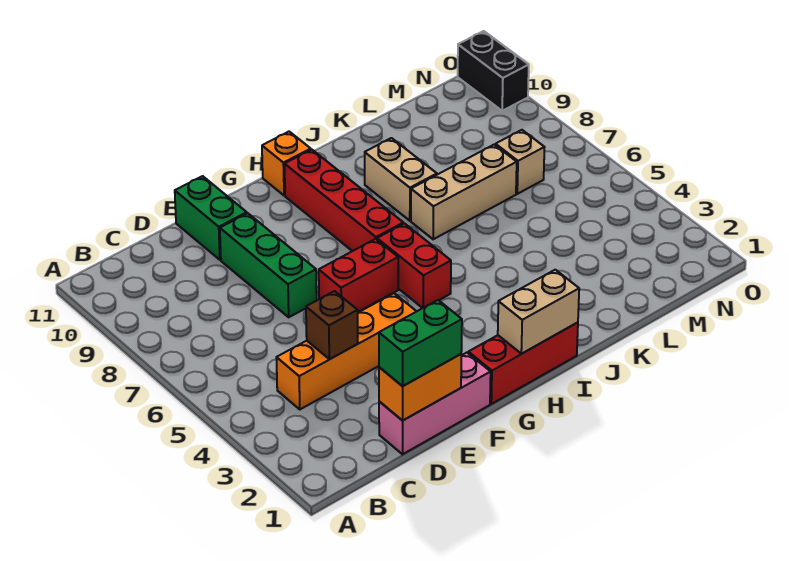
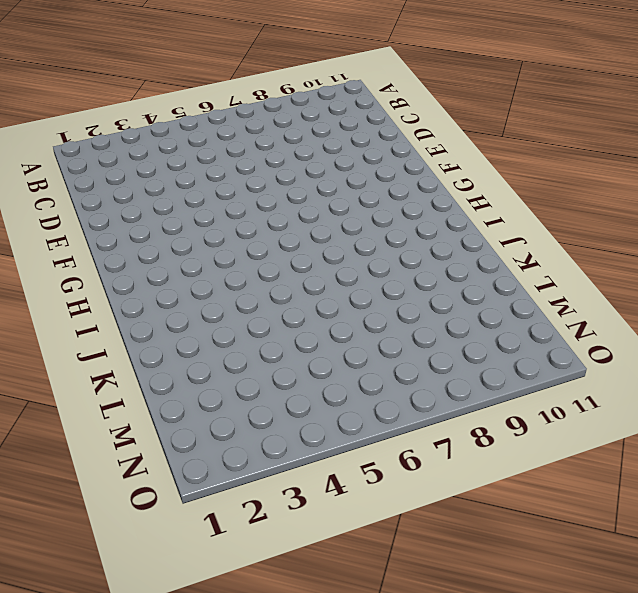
none -> orange brick C4:F4 level 1
none -> pink brick D1:F1 level 1
none -> green brick E7:E9 level 1

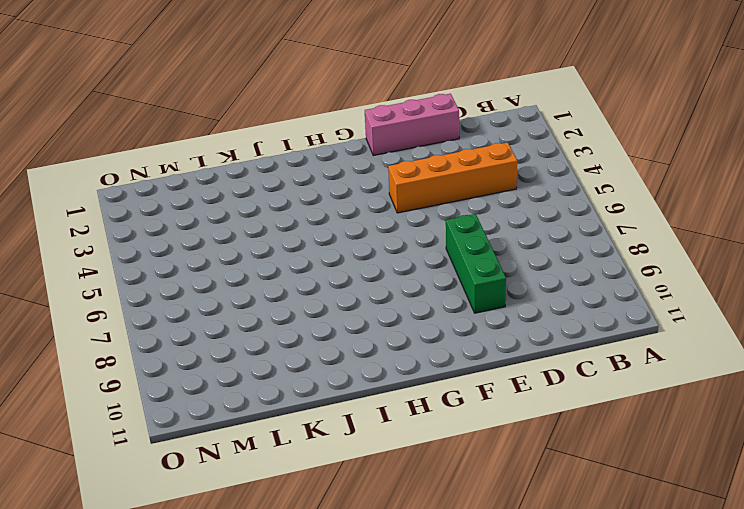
none -> green brick E10:E11 level 1
none -> red brick F6:G6 level 1
none -> red brick G1:I1 level 1

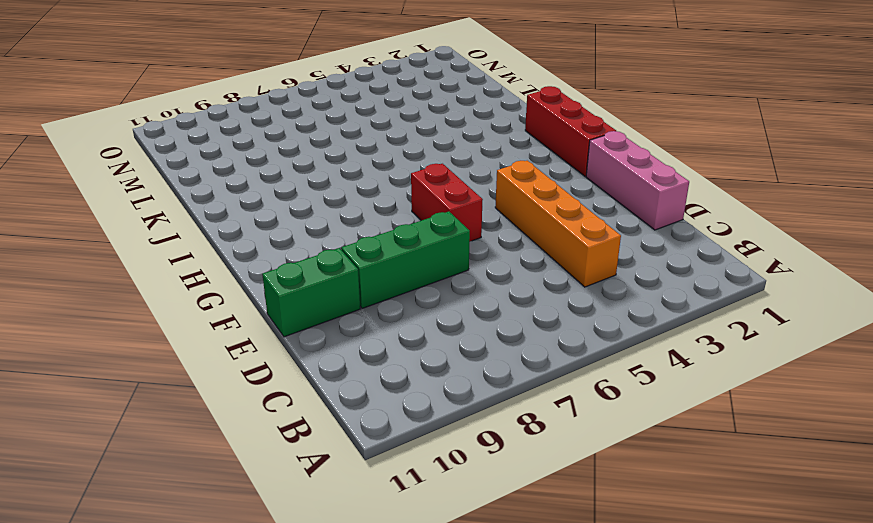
none -> red brick H5:H6 level 1
none -> red brick H7:H10 level 1
none -> orange brick H11 level 1

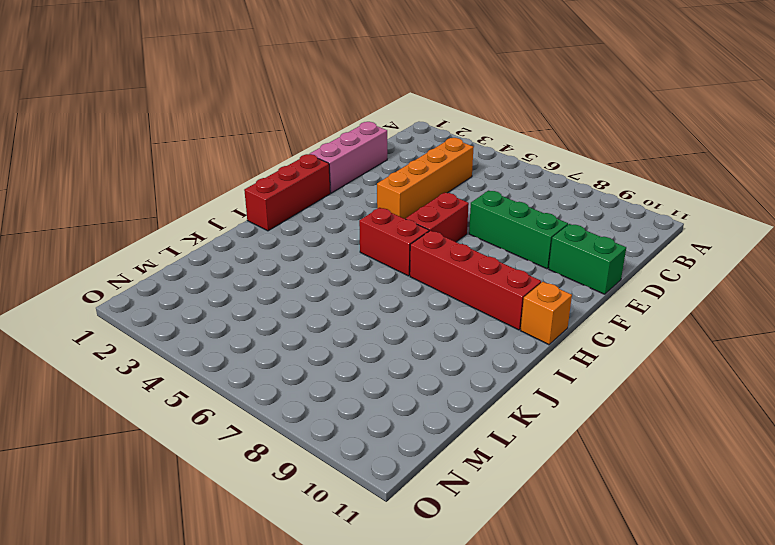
none -> tan brick J7:L7 level 1
none -> tan brick J8:J9 level 1
none -> tan brick M7 level 1

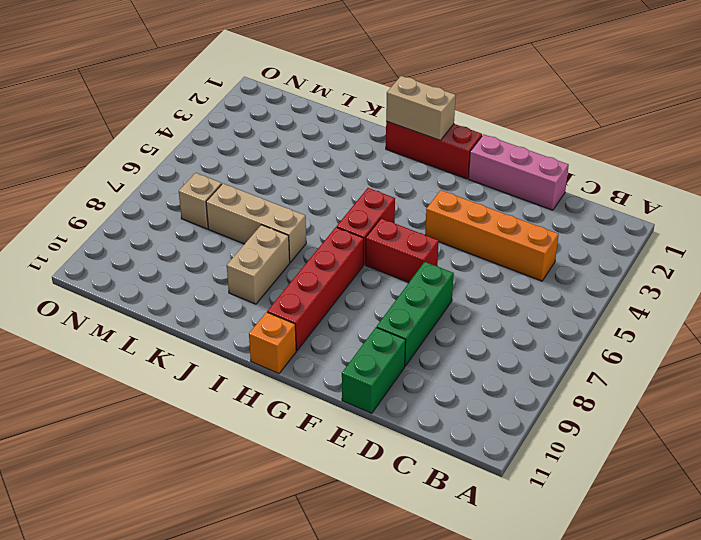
none -> black brick O10:O11 level 1
none -> orange brick D1:E1 level 2
none -> brown brick D4 level 2

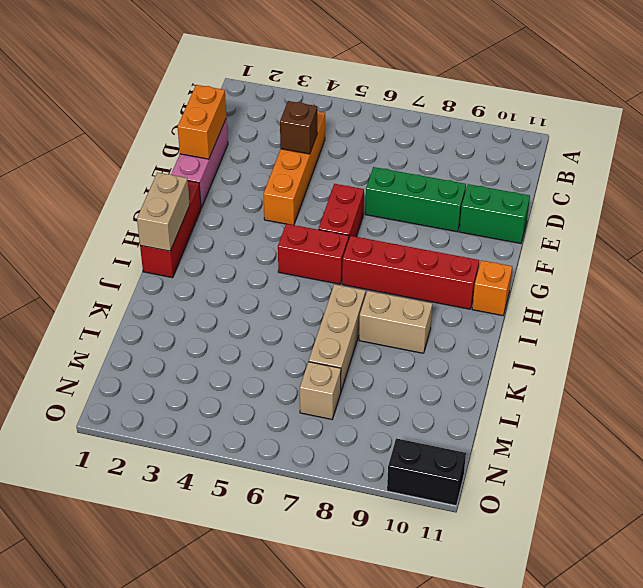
none -> green brick D1:E1 level 3

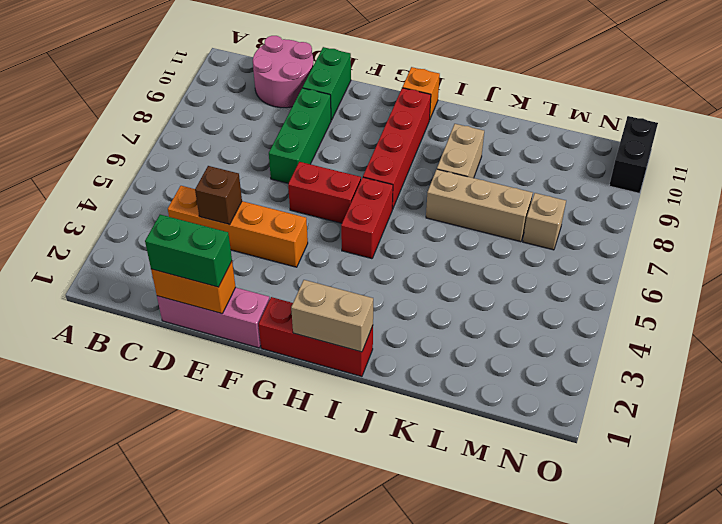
pink round brick C10:D11 level 1 -> none

